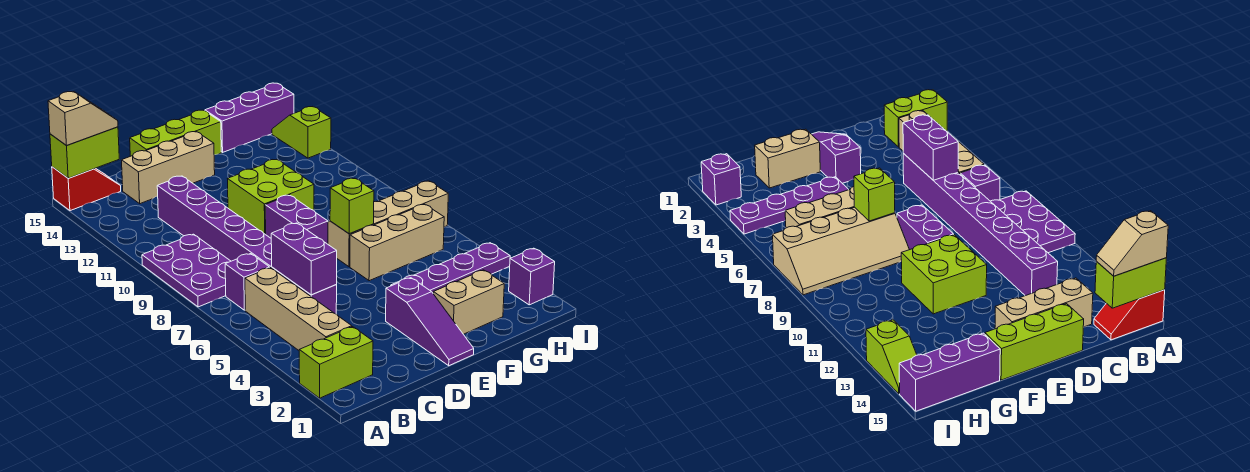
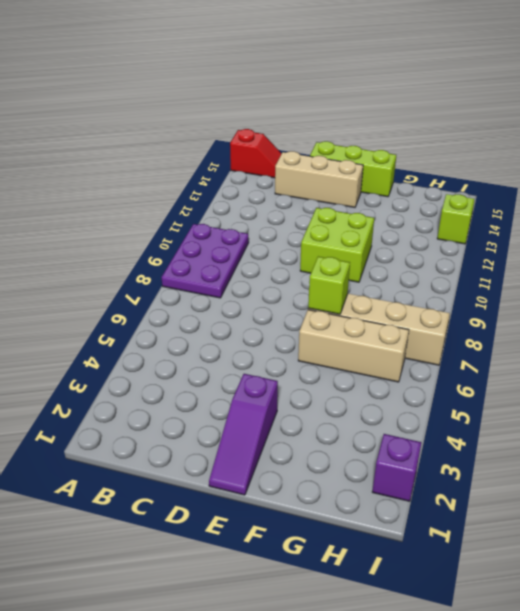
none -> lime brick A2:B2 level 1
none -> tan brick B3:B6 level 1
none -> purple brick B7 level 1

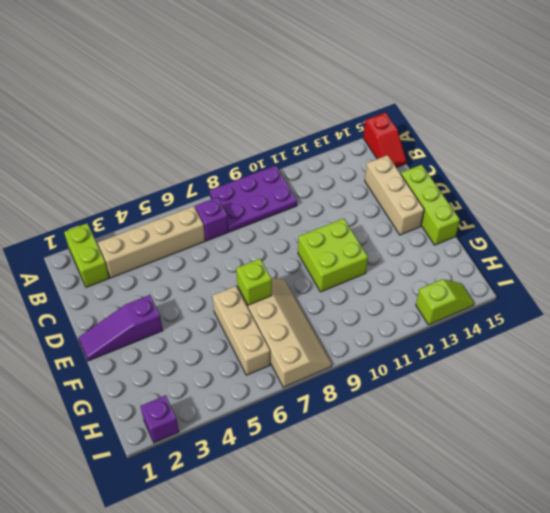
none -> purple brick C5:C12 level 1
none -> purple brick E8:E9 level 1
none -> tan brick F2:G2 level 1

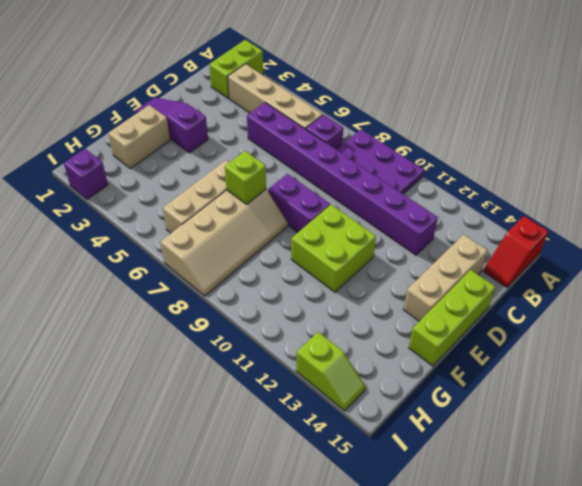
none -> purple plate F4:I4 level 1
none -> purple brick G15:I15 level 1
none -> lime brick A15:B15 level 2

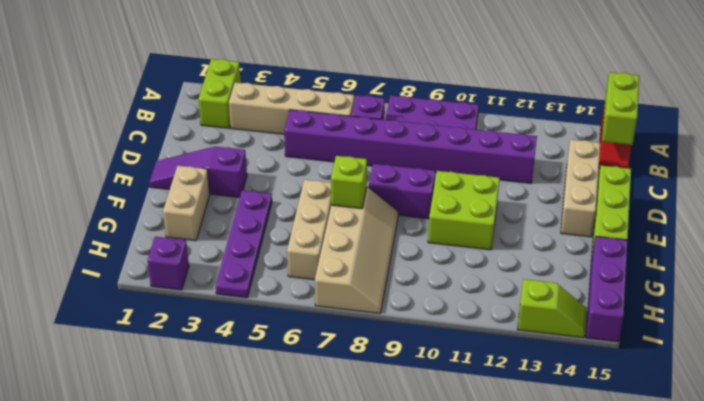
none -> purple brick C5:C6 level 2
none -> tan slope A15:B15 level 3 top A

